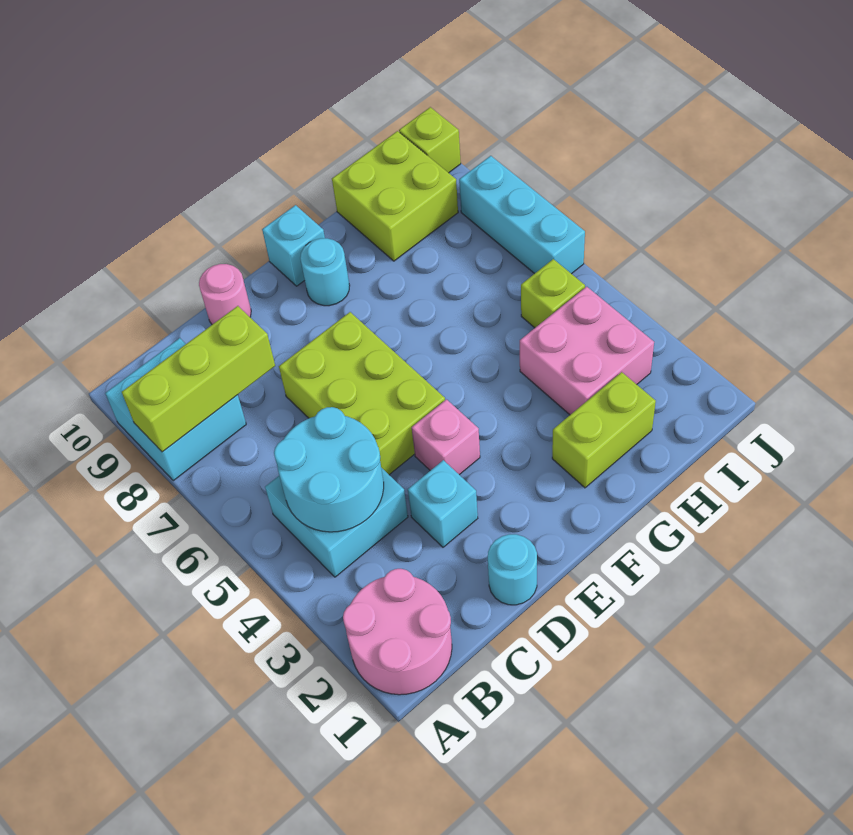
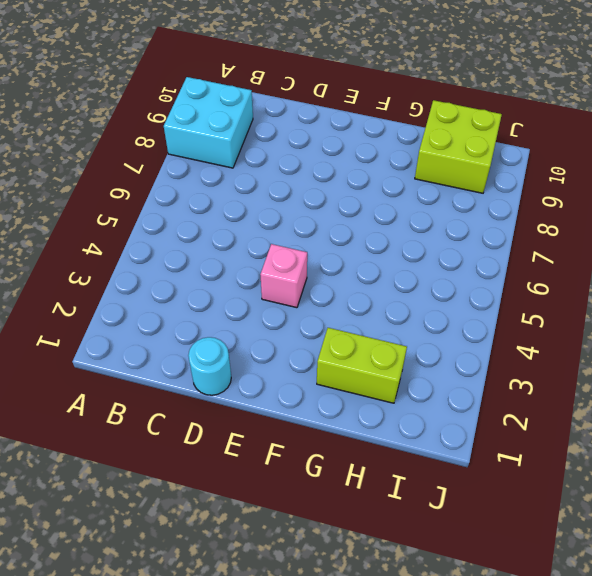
none -> pink round brick A1:B2 level 1
none -> cyan brick B4:C5 level 1
none -> cyan brick D3 level 1

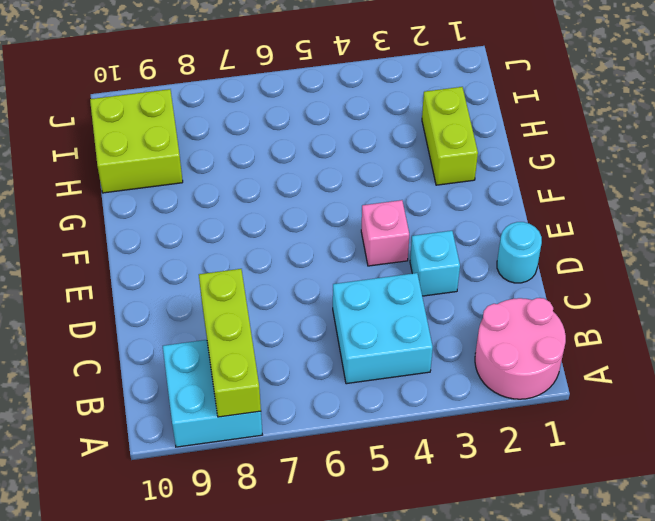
none -> lime brick D5:E7 level 1
none -> pink round brick D10 level 1
none -> cyan round brick F9 level 1

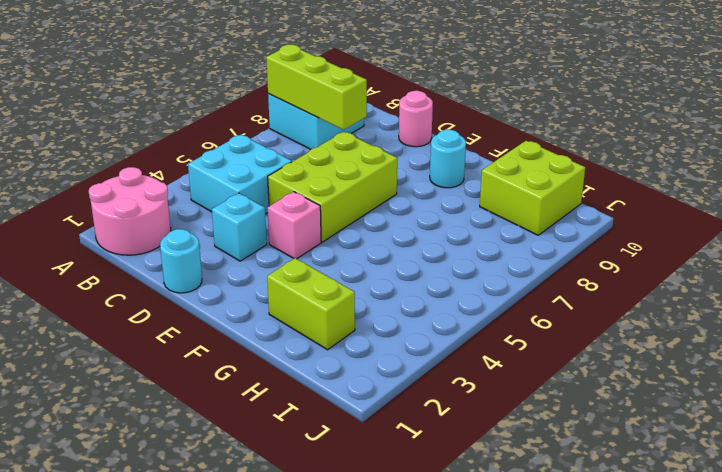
none -> cyan brick F10 level 1
none -> pink brick H3:I4 level 1
none -> lime brick I5 level 1

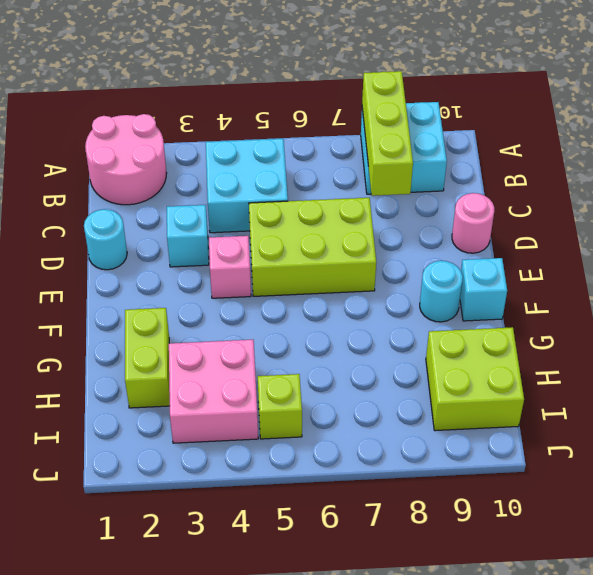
none -> cyan brick J6:J8 level 1
none -> lime brick J10 level 1
none -> cyan round brick B4:C5 level 2

